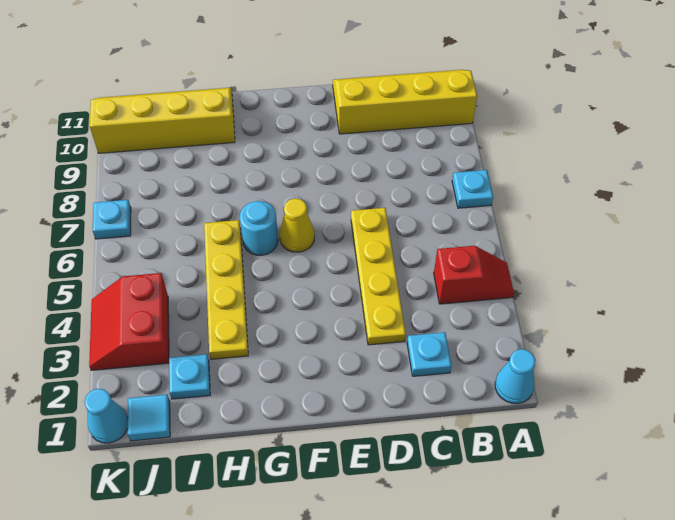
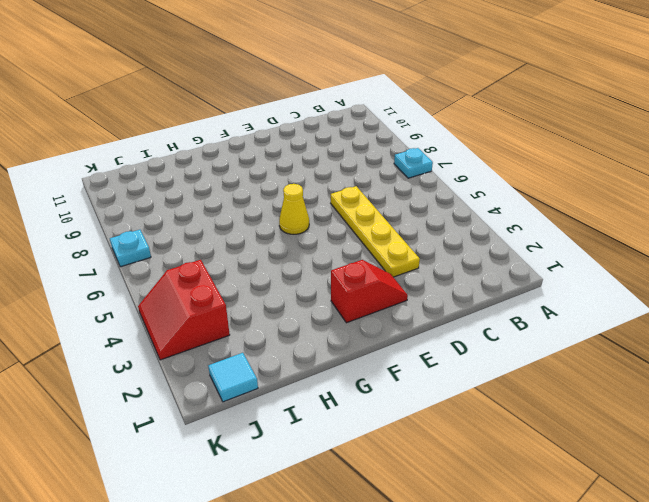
red slope E2:F2 level 1 top F -> red slope A4:B4 level 1 top B
none -> cyan cone A1 level 1
none -> yellow slope A10:D11 level 1 top 10
none -> cyan plate C2 level 1

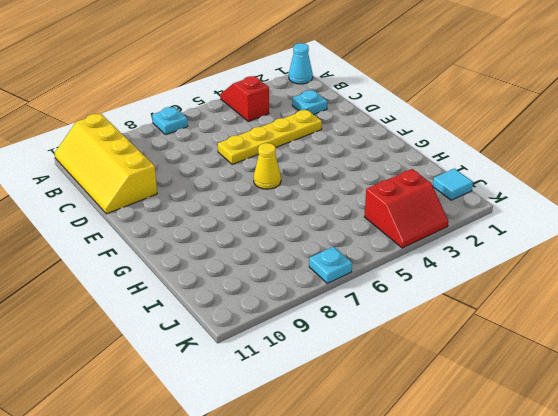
none -> cyan round brick G6 level 1
none -> yellow plate H3:H6 level 1
none -> yellow slope H10:K11 level 1 top 10

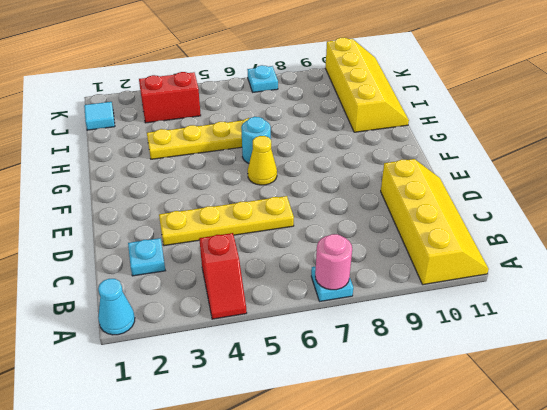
pink round brick A7 level 2 -> none
none -> cyan plate I2 level 1
none -> cyan cone K1 level 1

